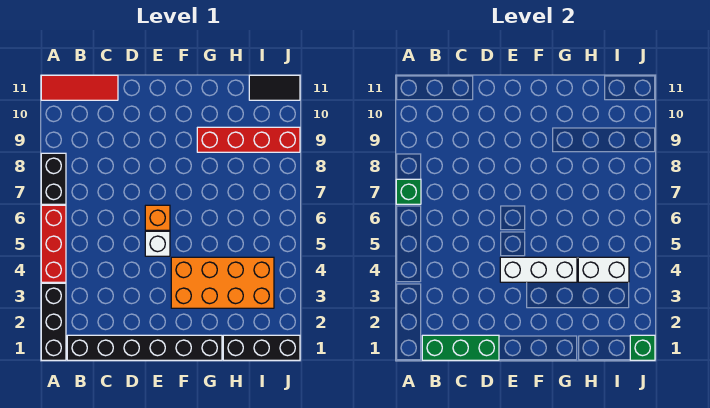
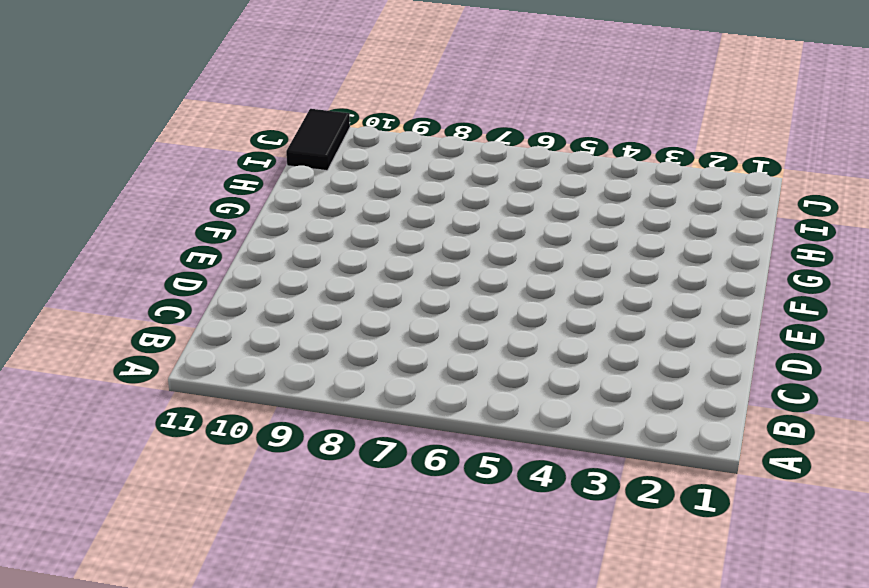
none -> black brick A1:A3 level 1
none -> red brick A4:A6 level 1
none -> black brick A7:A8 level 1

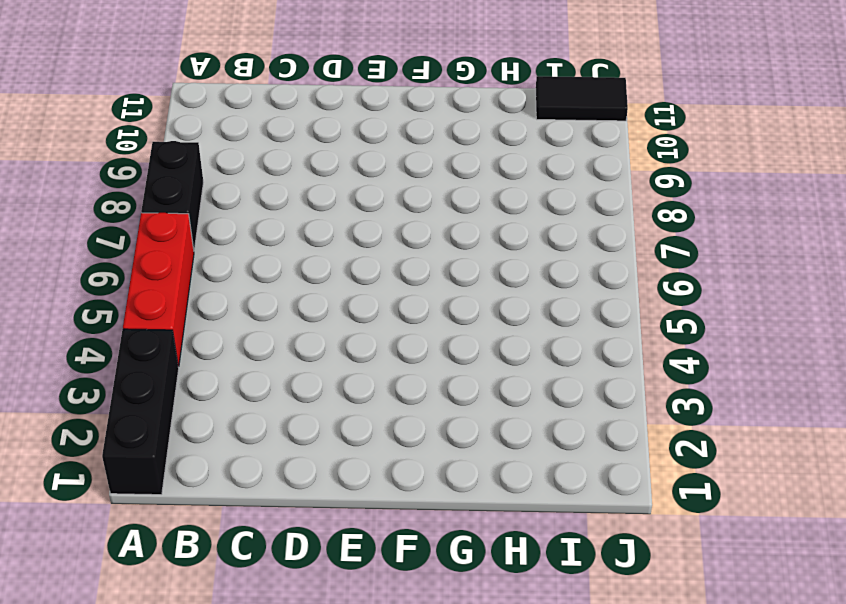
none -> red tile A11:C11 level 1
none -> black brick B1:G1 level 1
none -> white brick E5 level 1

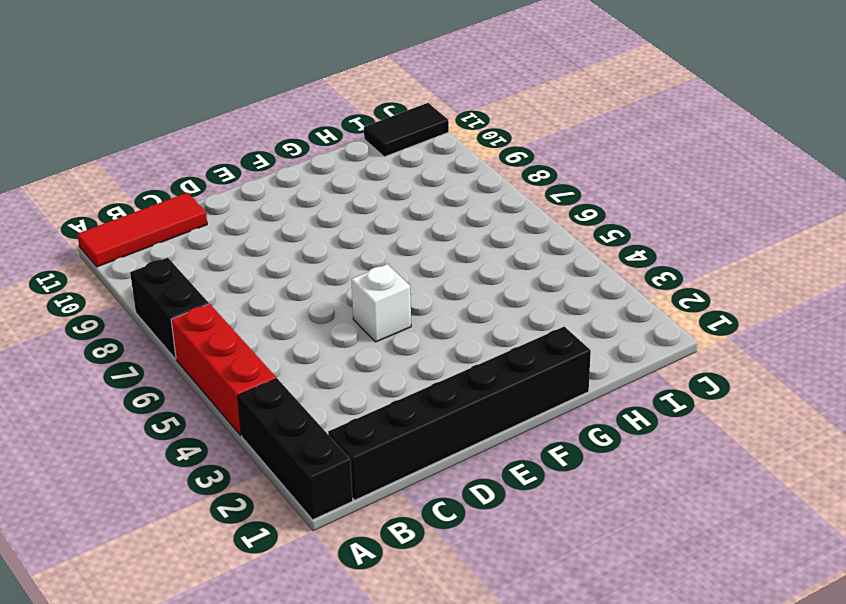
none -> orange brick E6 level 1
none -> orange brick F3:I4 level 1
none -> red brick G9:J9 level 1

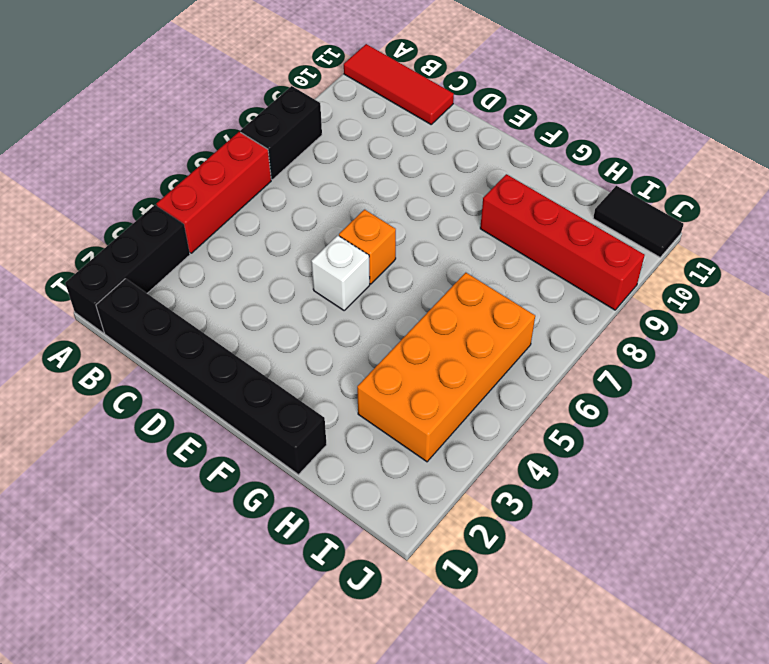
orange brick H3:I6 level 1 -> orange brick F3:I4 level 1
none -> black brick H1:J1 level 1
none -> green brick A7 level 2
none -> green brick B1:D1 level 2

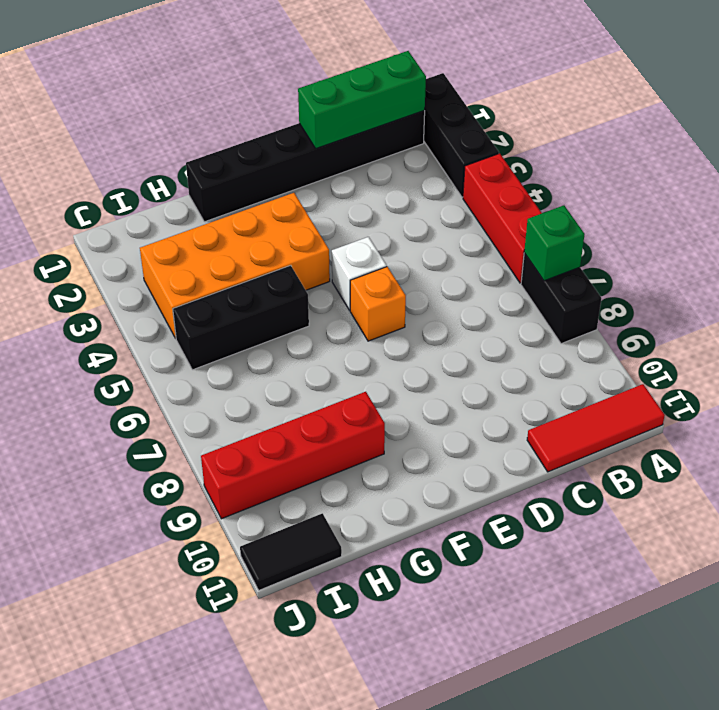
black brick G5:I5 level 1 -> black brick H1:J1 level 1
none -> white brick E4:G4 level 2
none -> white brick H4:I4 level 2
none -> green brick J1 level 2

